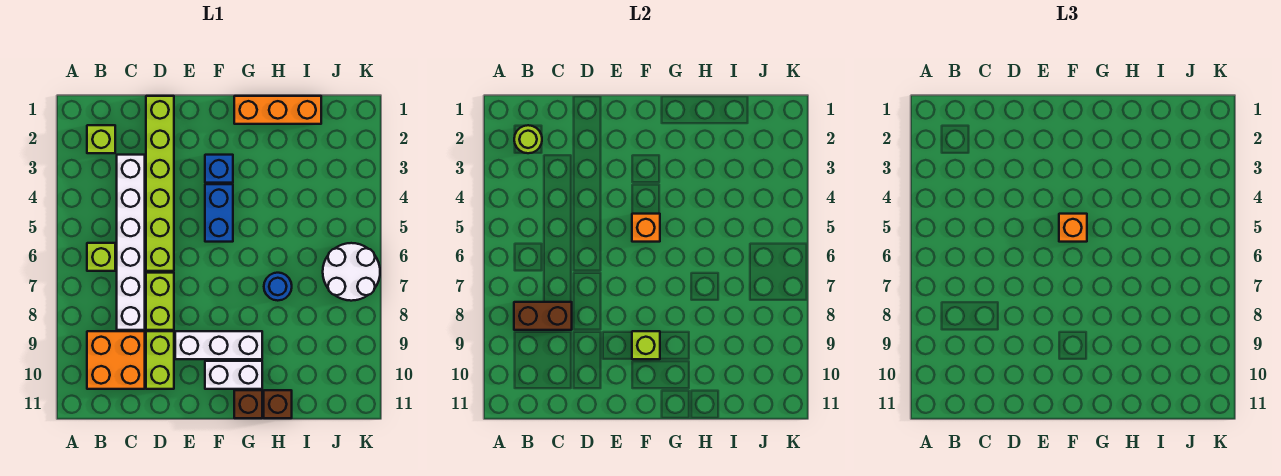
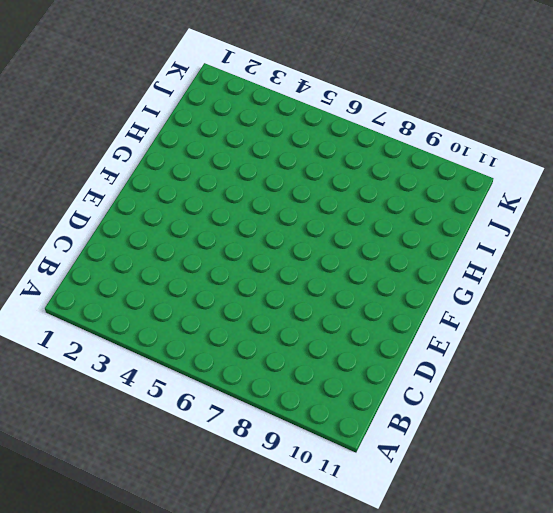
none -> lime brick B2 level 1
none -> lime brick B6 level 1
none -> orange brick B9:C10 level 1

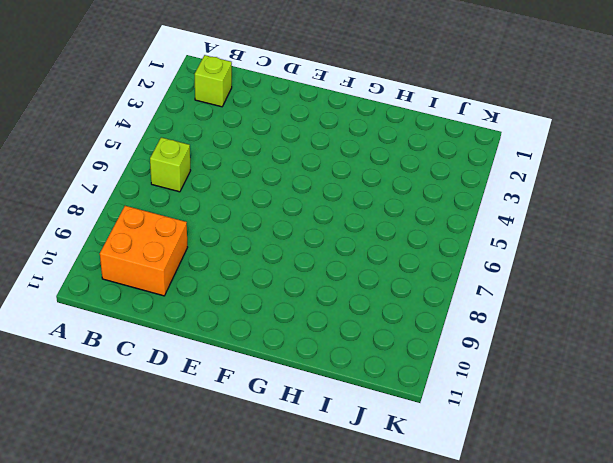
none -> white brick C3:C8 level 1
none -> lime brick D1:D6 level 1
none -> lime brick D7:D8 level 1

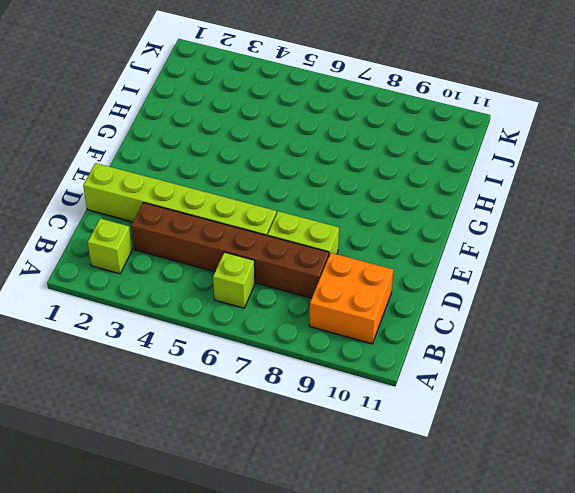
brown brick C3:C8 level 1 -> white brick C3:C8 level 1
none -> lime brick D9:D10 level 1
none -> white brick E9:G9 level 1
none -> blue brick F3 level 1

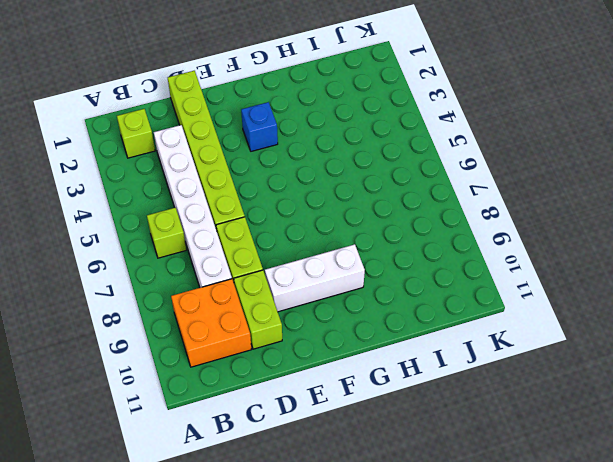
none -> blue brick F4:F5 level 1
none -> white brick F10:G10 level 1
none -> orange brick G1:I1 level 1

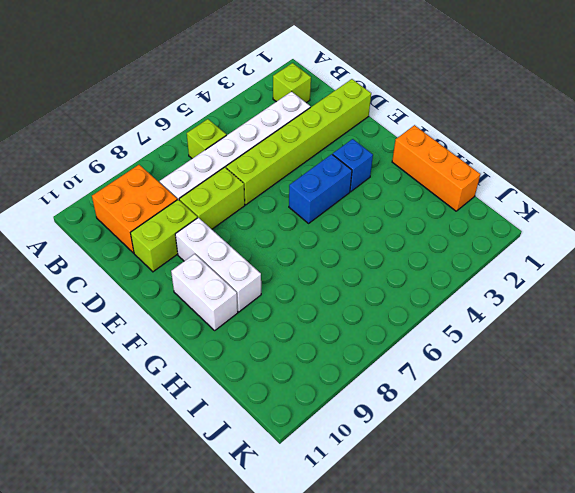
none -> brown brick G11 level 1
none -> blue round brick H7 level 1
none -> brown brick H11 level 1

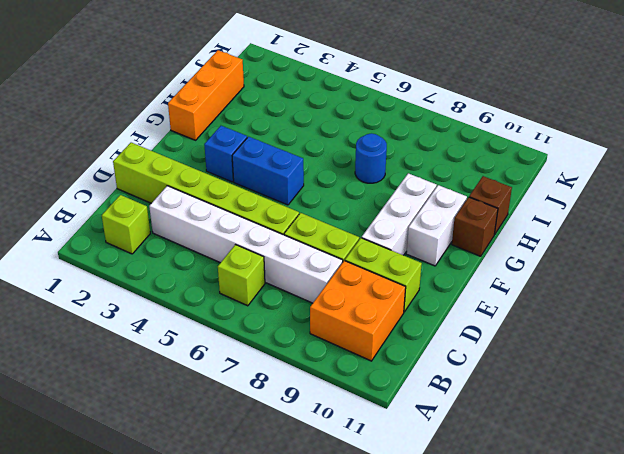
none -> white round brick J6:K7 level 1
none -> lime round brick B2 level 2
none -> brown brick B8:C8 level 2

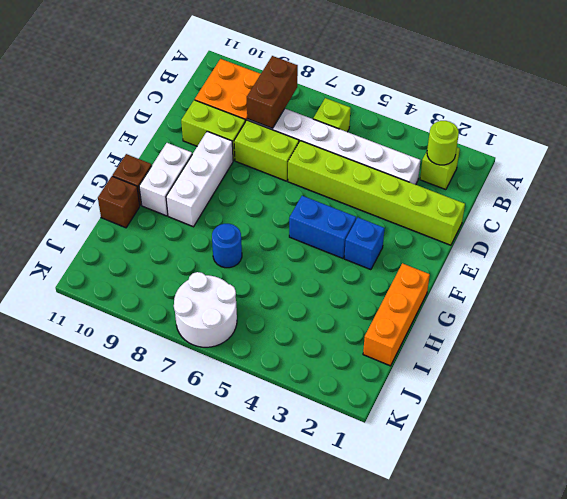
none -> orange brick F5 level 2
none -> lime brick F9 level 2
none -> orange brick F5 level 3

